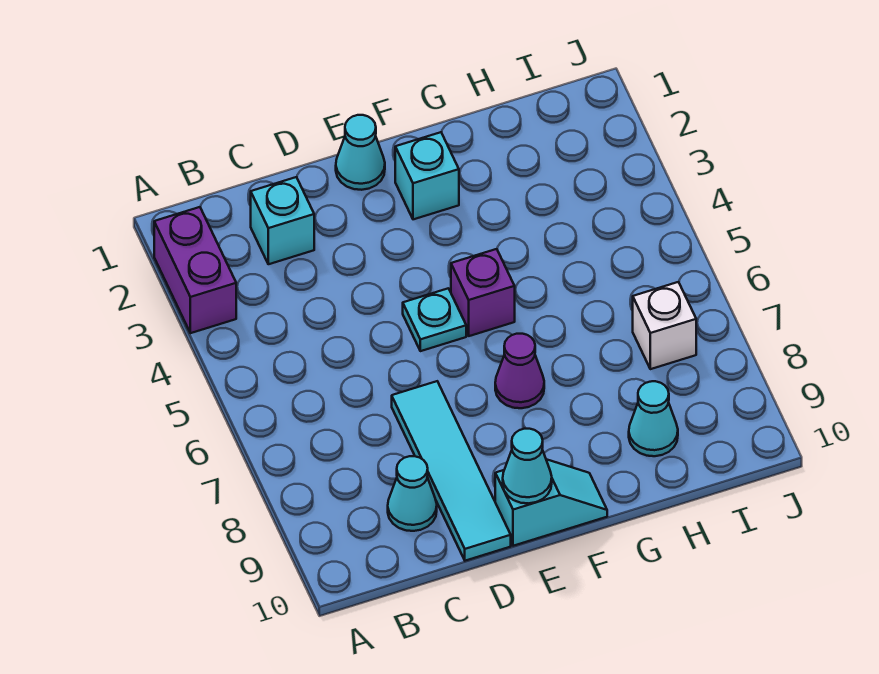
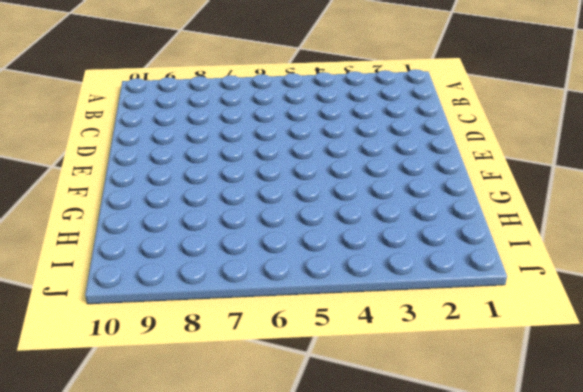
none -> purple brick A2:A3 level 1
none -> cyan brick C2 level 1
none -> cyan cone C9 level 1

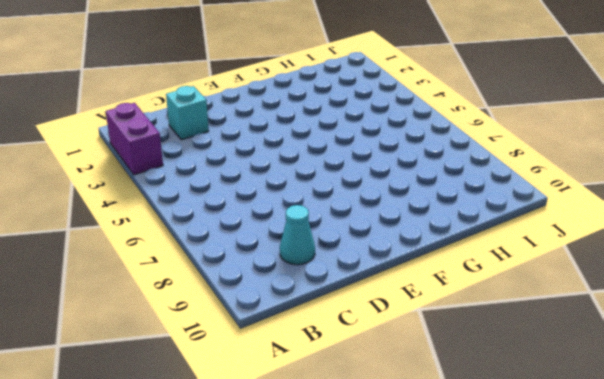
none -> cyan tile D7:D10 level 1
none -> cyan cone E1 level 1
none -> cyan plate E5 level 1

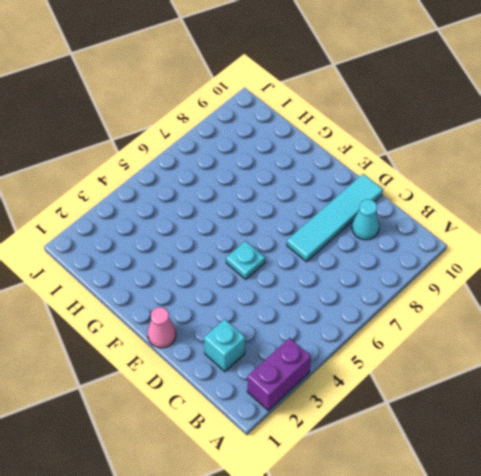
pink cone E1 level 1 -> cyan cone E1 level 1
none -> cyan slope E10:F10 level 1 top E
none -> cyan brick F2 level 1
none -> purple brick F5 level 1

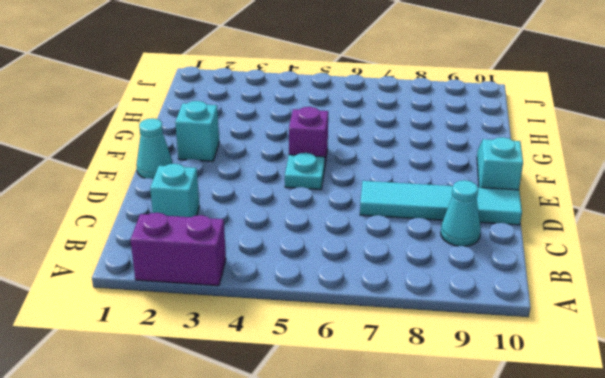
none -> purple cone F7 level 1
none -> cyan cone H9 level 1
none -> white brick I7 level 1

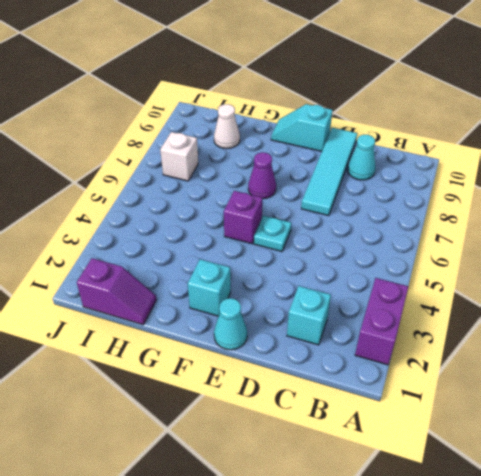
purple slope H1:I1 level 1 top I -> none
white cone H9 level 1 -> cyan cone H9 level 1
none -> cyan cone E10 level 2

